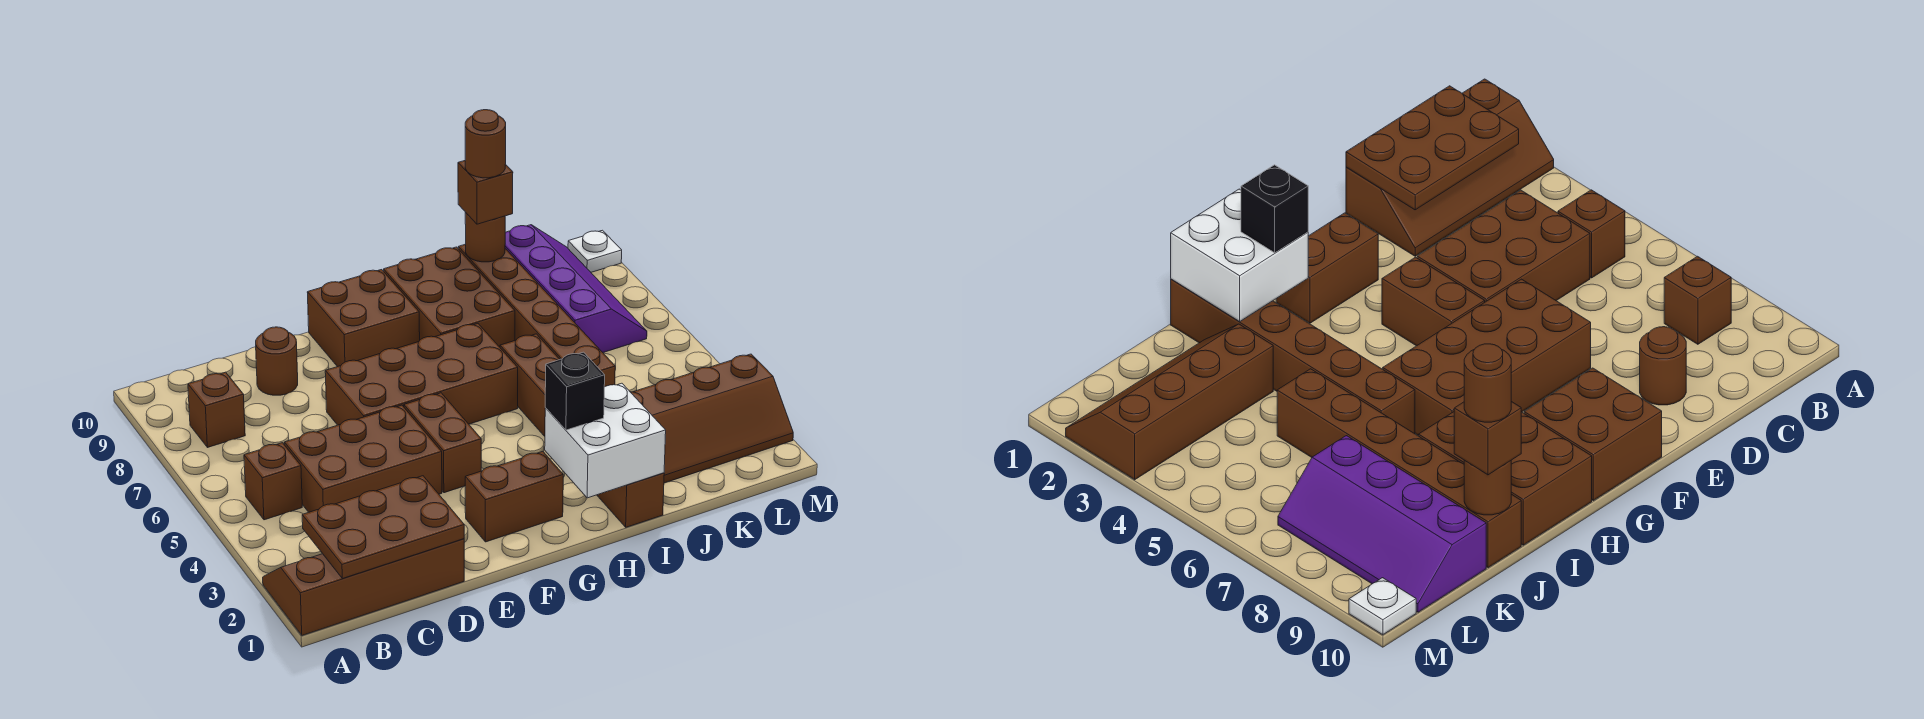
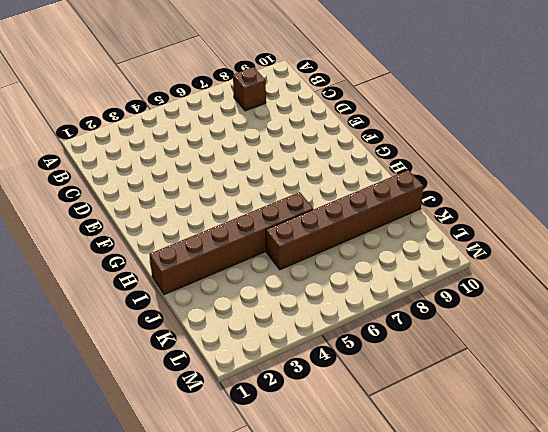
none -> brown slope A1:D2 level 1 top 1
none -> brown brick B5 level 1
none -> brown brick C4:E5 level 1

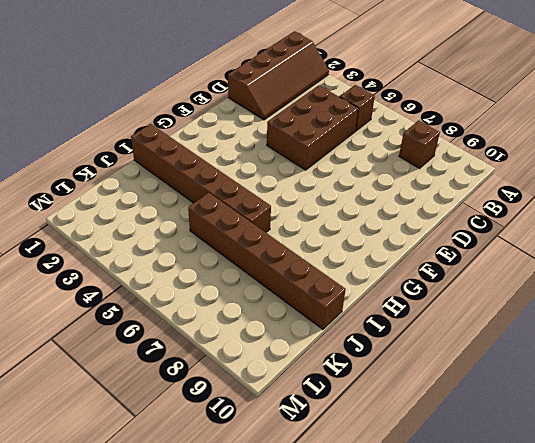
none -> brown round brick D9 level 1
none -> brown brick E6:H7 level 1
none -> brown brick F2:G2 level 1

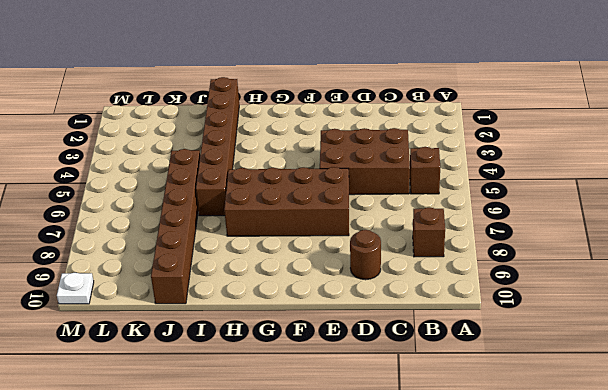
none -> brown slope A1:D2 level 1 top 1
none -> brown brick F2:G2 level 1
none -> brown brick F4:F5 level 1

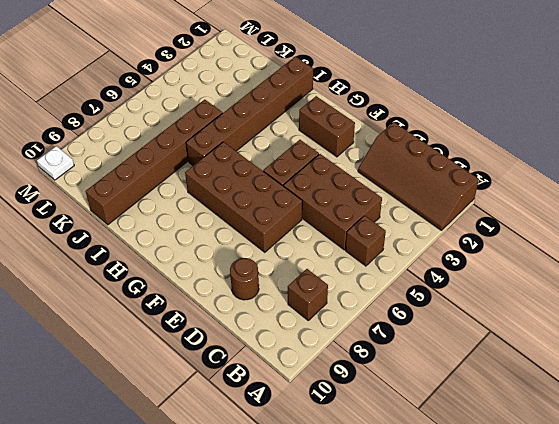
none -> brown brick F9:G10 level 1
none -> brown brick H8:I10 level 1
none -> brown slope J2:M3 level 1 top 3

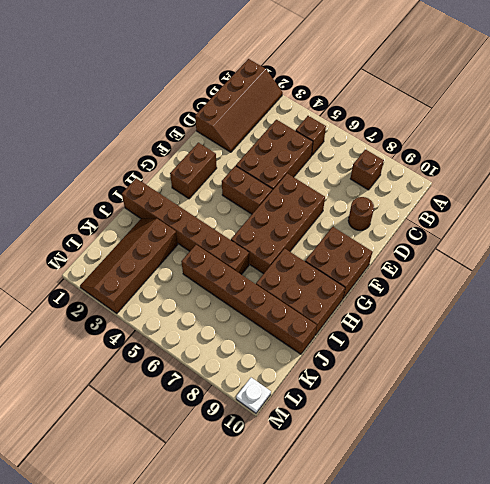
none -> purple slope K7:L10 level 1 top K
none -> brown plate B1:D2 level 2
none -> white brick H1:I2 level 2

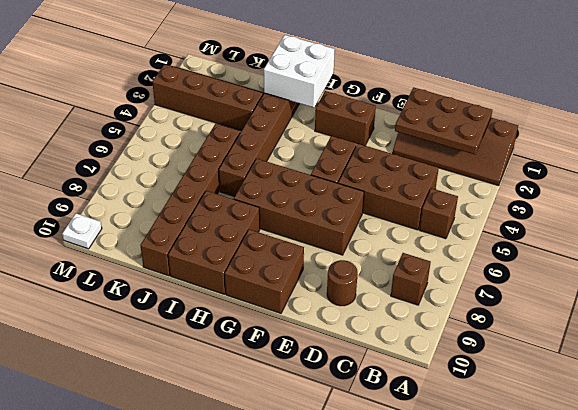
none -> purple slope K7:L10 level 1 top K
none -> brown round brick J10 level 2
none -> black brick H2 level 3

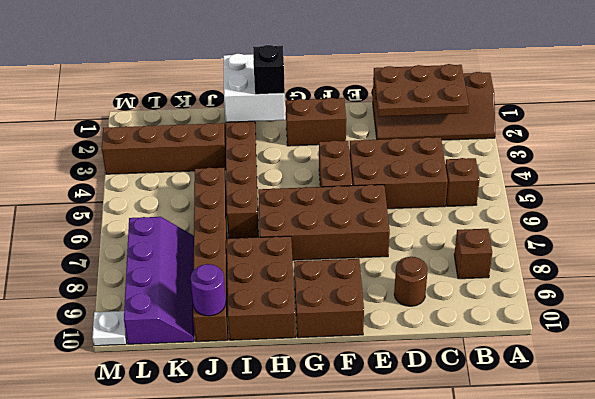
purple round brick J10 level 2 -> brown round brick J10 level 2
purple slope K7:L10 level 1 top L -> purple slope K7:L10 level 1 top K
none -> brown brick J10 level 3
none -> brown round brick J10 level 4

